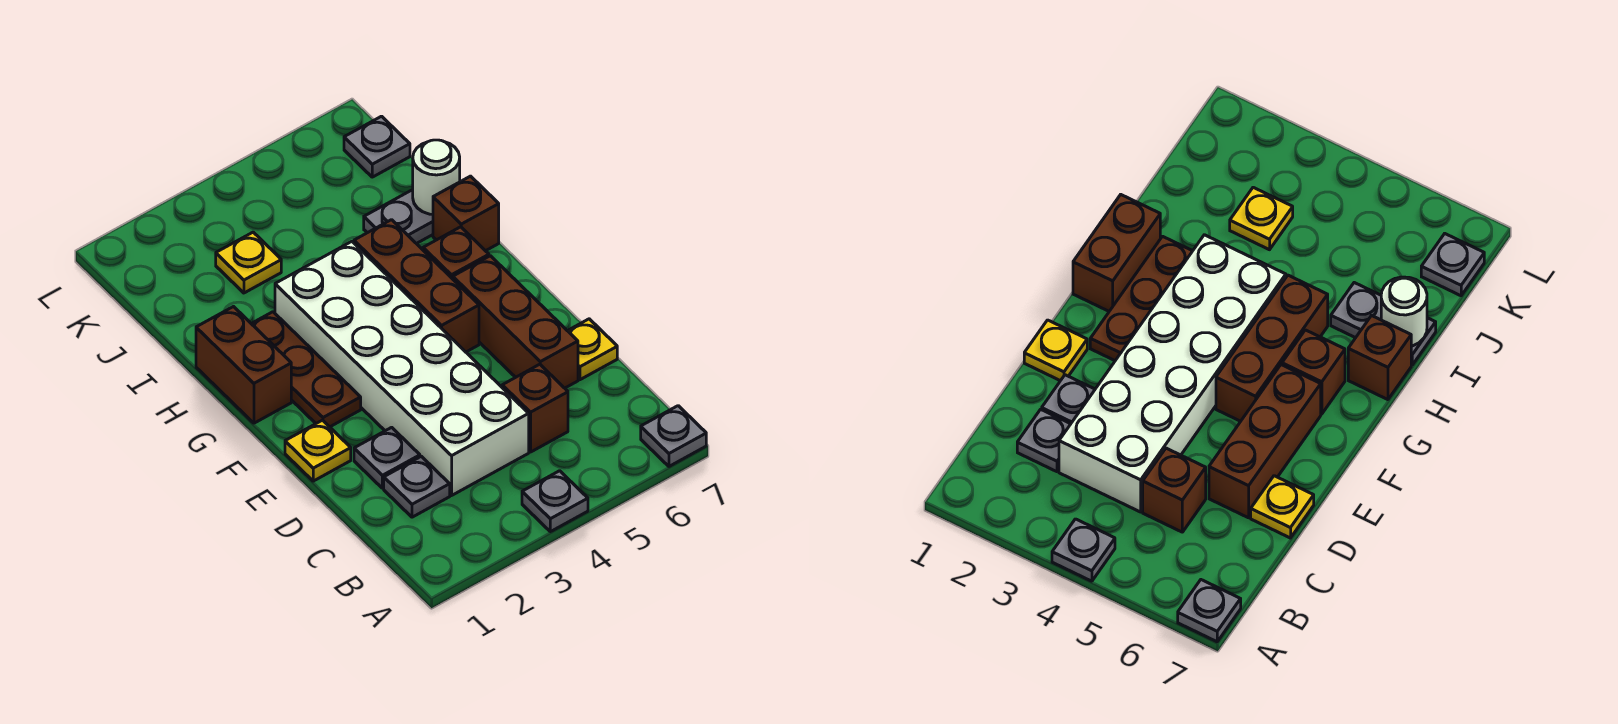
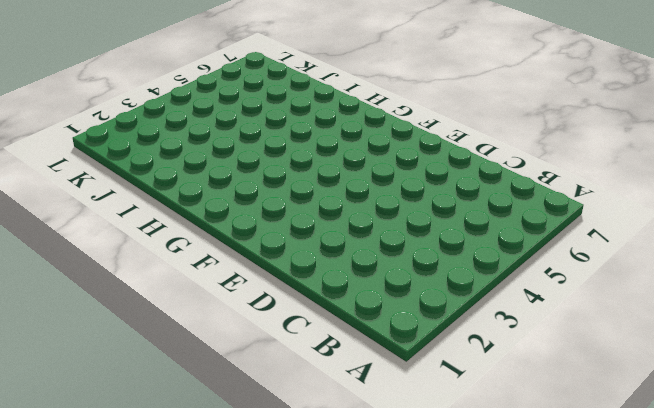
none -> grey plate A4 level 1
none -> grey plate A7 level 1
none -> grey plate C2 level 1

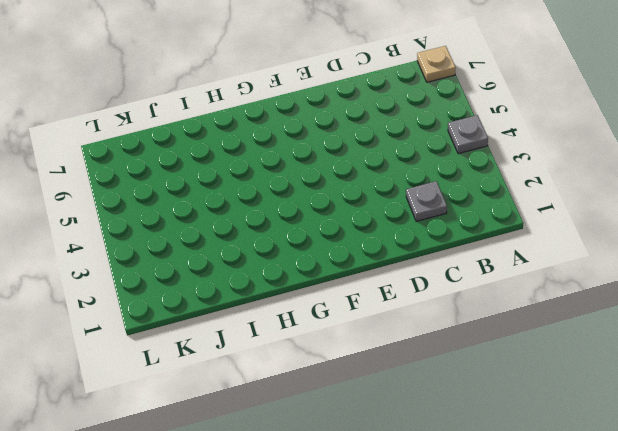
tan plate A7 level 1 -> grey plate A7 level 1
none -> white brick C3:H4 level 1
none -> brown brick C5 level 1
none -> grey plate D2 level 1

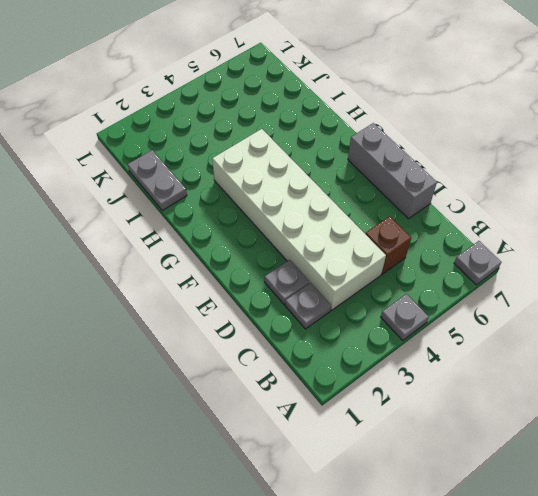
grey brick D7:F7 level 1 -> yellow plate D7 level 1
grey plate I1:J1 level 1 -> grey plate I6:I7 level 1
none -> brown brick D6:F6 level 1
none -> yellow plate E1 level 1
none -> brown plate F2:H2 level 1

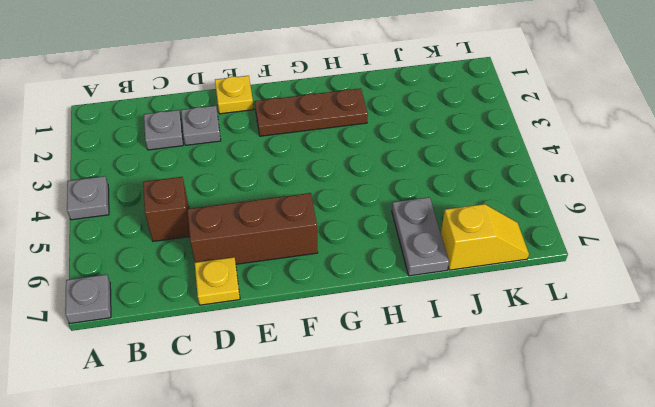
yellow slope J7:K7 level 1 top J -> grey plate K7 level 1
none -> white brick C3:H4 level 1
none -> brown brick F5:H5 level 1
none -> brown brick G1:H1 level 1

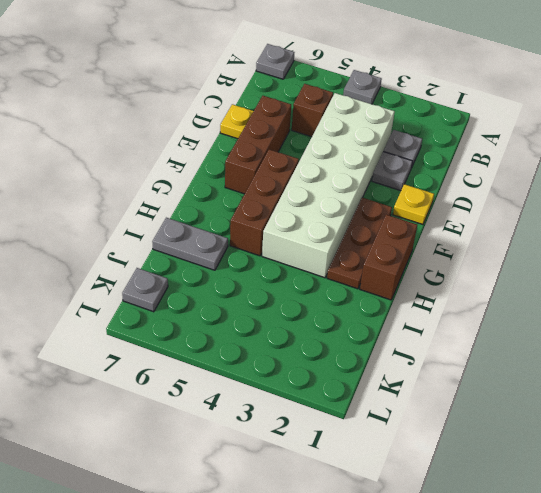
none -> brown brick G6 level 1
none -> brown brick H7 level 1
none -> yellow plate J3 level 1

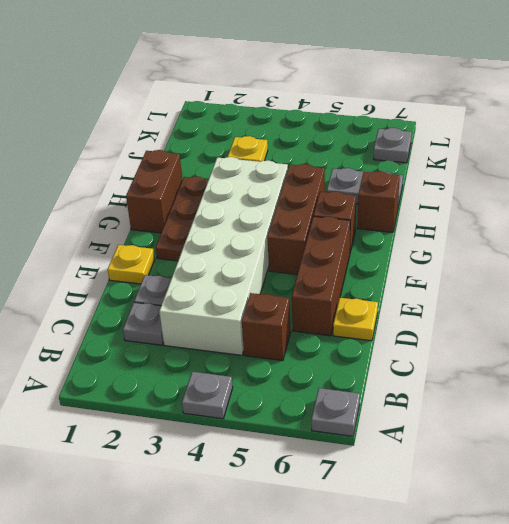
none -> white round brick I7 level 2

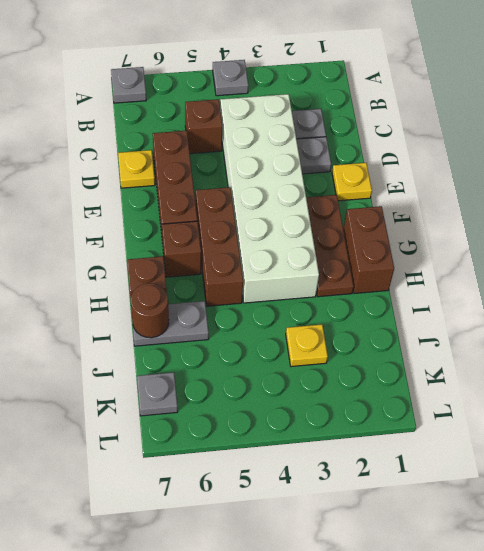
brown round brick I7 level 2 -> white round brick I7 level 2

